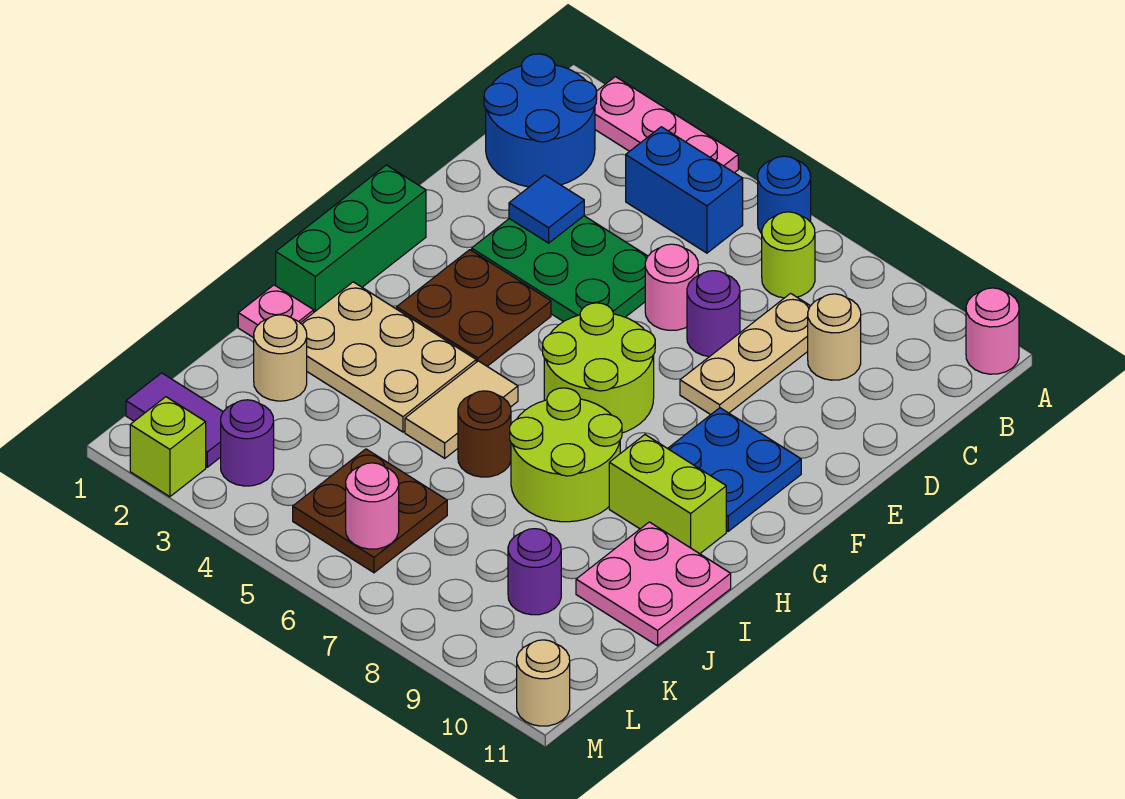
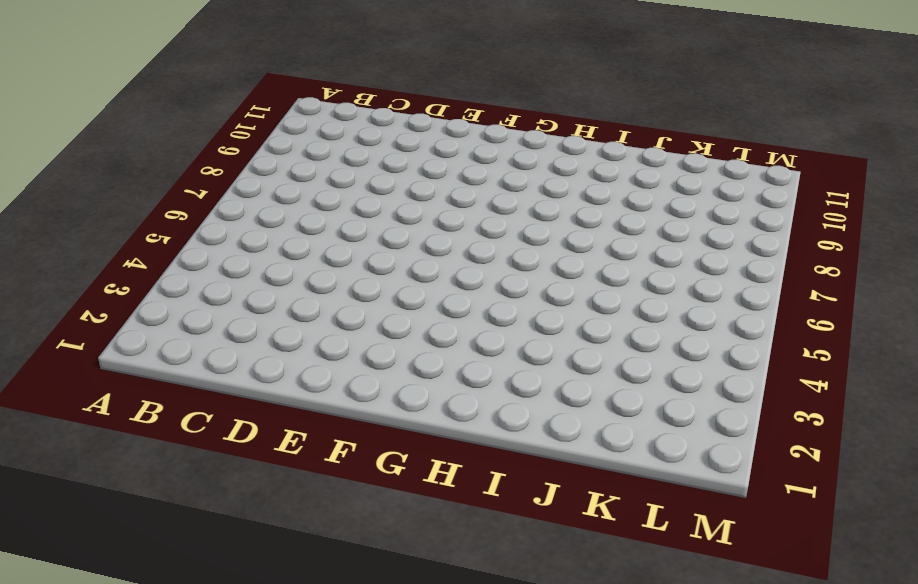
none -> pink plate A2:A4 level 1
none -> blue round brick A6 level 1
none -> pink round brick A11 level 1
none -> blue round brick B1:C2 level 1

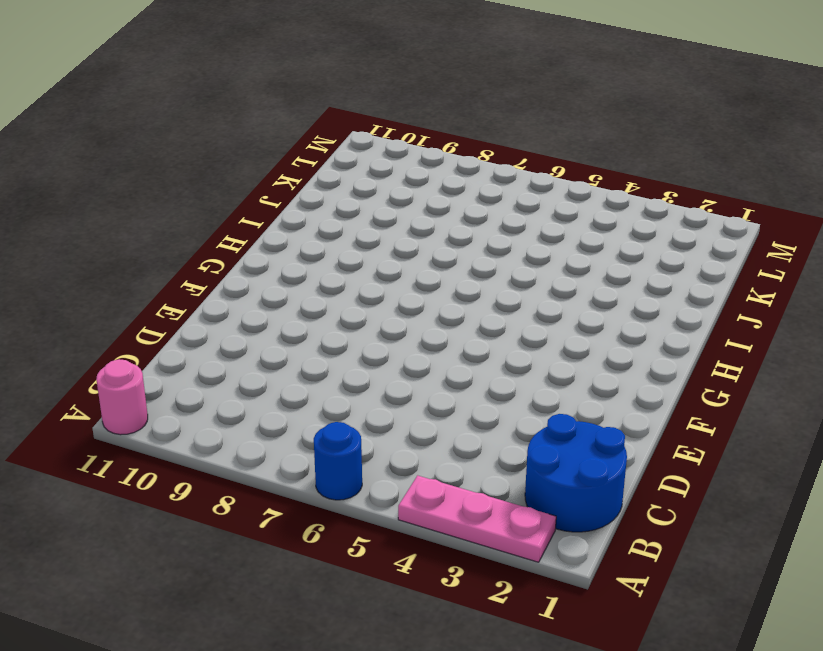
none -> blue brick B4:B5 level 1
none -> lime round brick B7 level 1
none -> tan plate C8:E8 level 1
none -> tan round brick C9 level 1

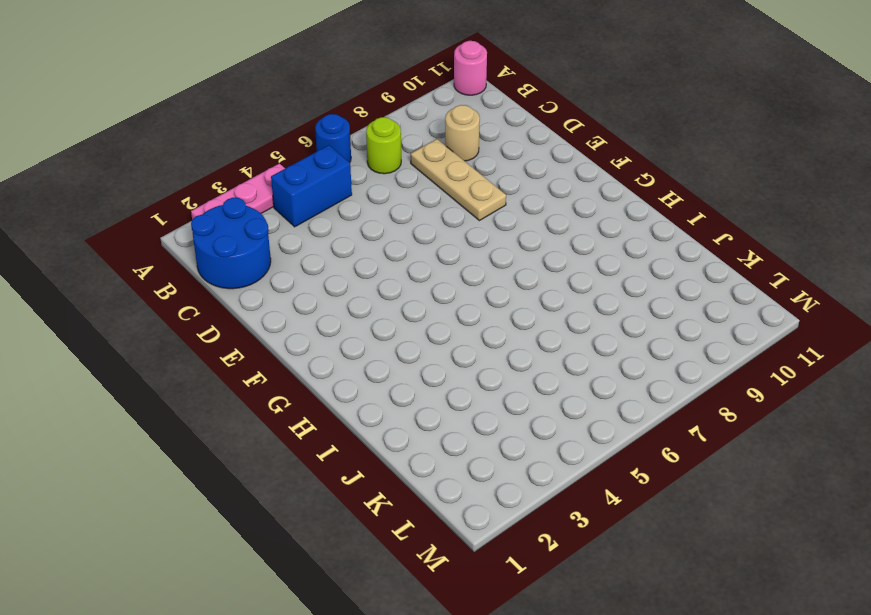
none -> green plate D3:E5 level 1
none -> pink round brick D6 level 1
none -> purple round brick D7 level 1
none -> green brick F1:H1 level 1

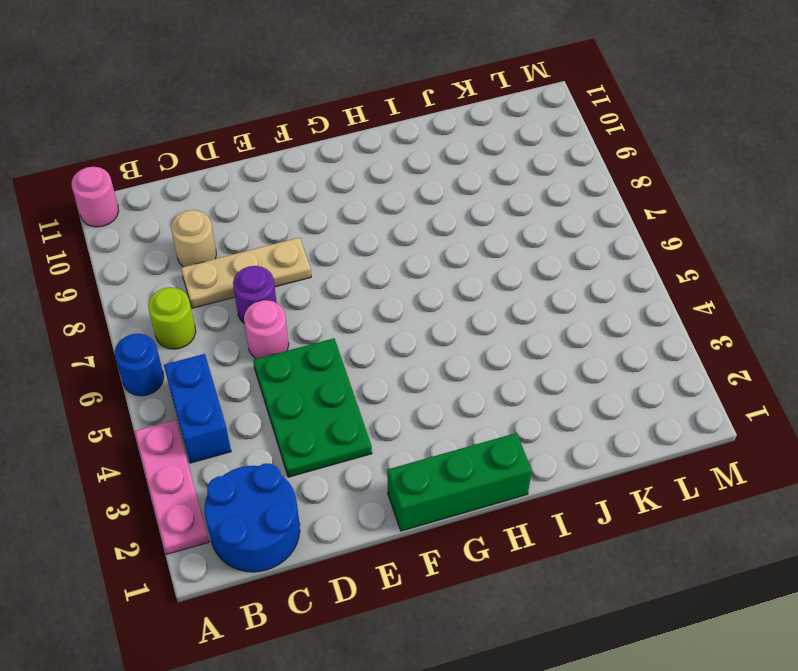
none -> brown plate F3:G4 level 1
none -> lime round brick F6:G7 level 1
none -> blue plate F9:G10 level 1
none -> tan plate H2:I4 level 1

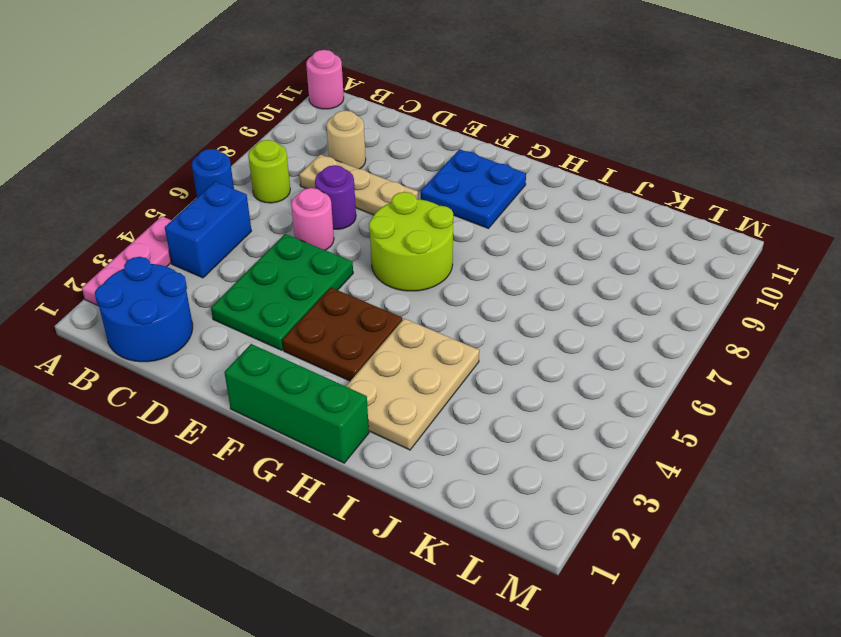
none -> tan tile H5:I5 level 1
none -> lime round brick H7:I8 level 1
none -> lime brick H9:H10 level 1
none -> pink plate I1 level 1

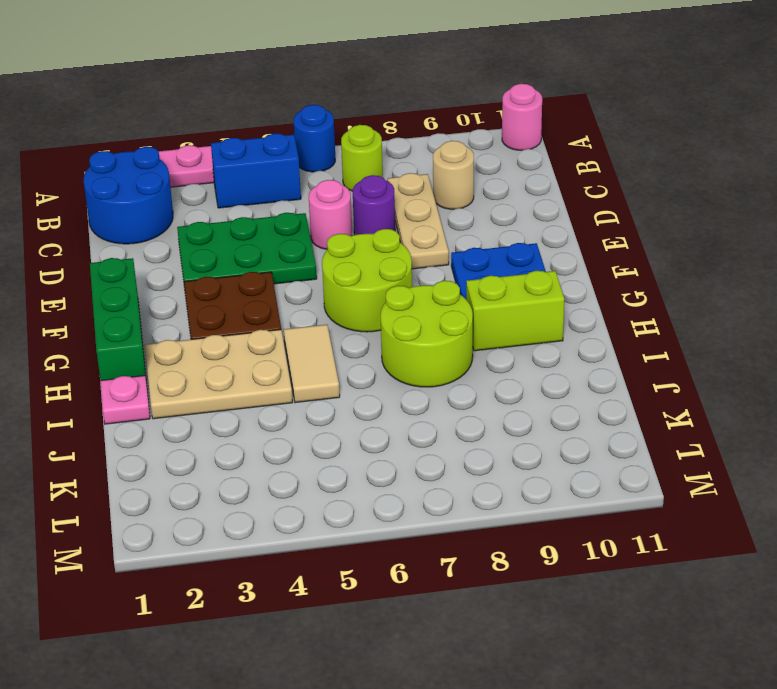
none -> brown round brick I6 level 1
none -> pink plate I10:J11 level 1
none -> tan round brick J2 level 1
none -> brown plate K5:L6 level 1

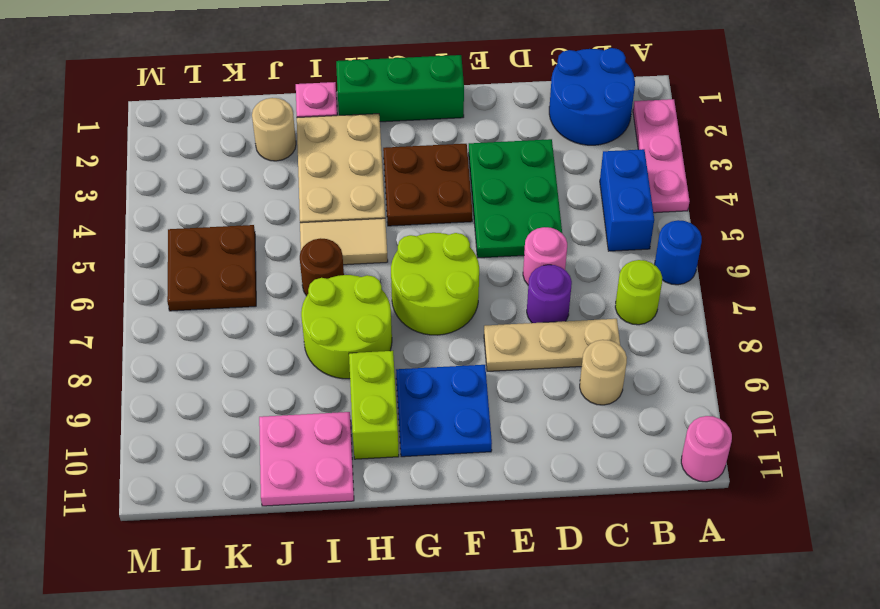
none -> purple round brick K9 level 1
none -> purple tile L1:L2 level 1
none -> purple round brick L3 level 1
none -> lime brick M2 level 1

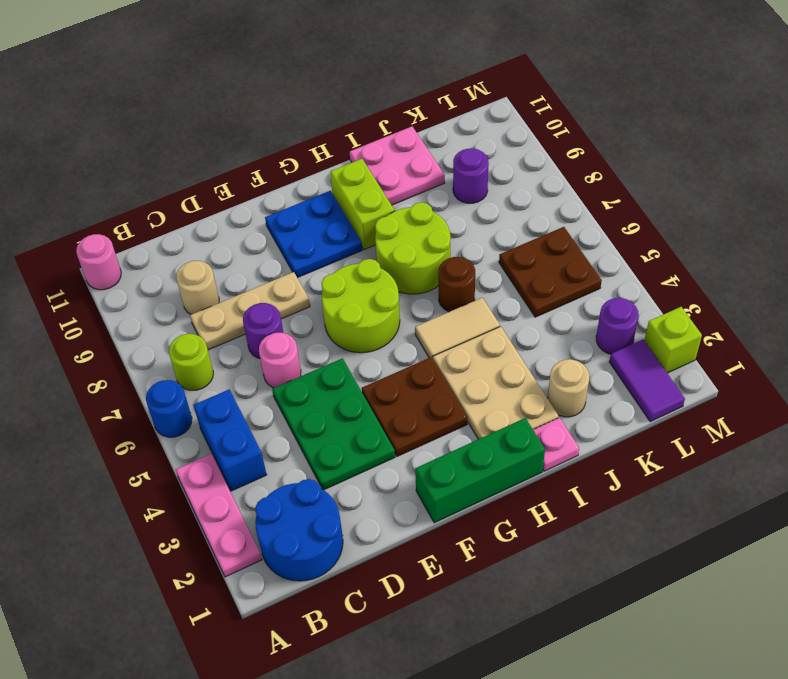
none -> tan round brick M11 level 1
none -> blue tile D3 level 2
none -> pink round brick L6 level 2

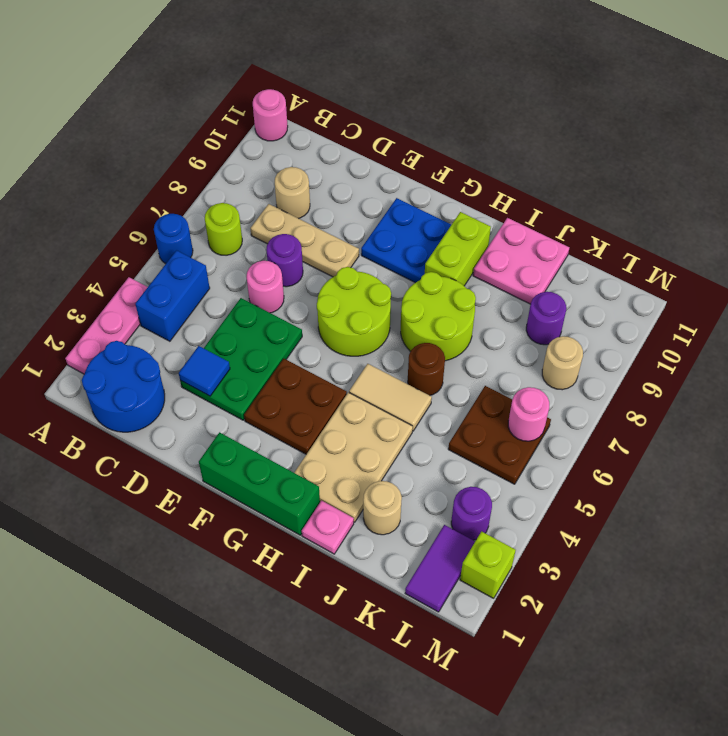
tan round brick L8 level 1 -> tan round brick M11 level 1

